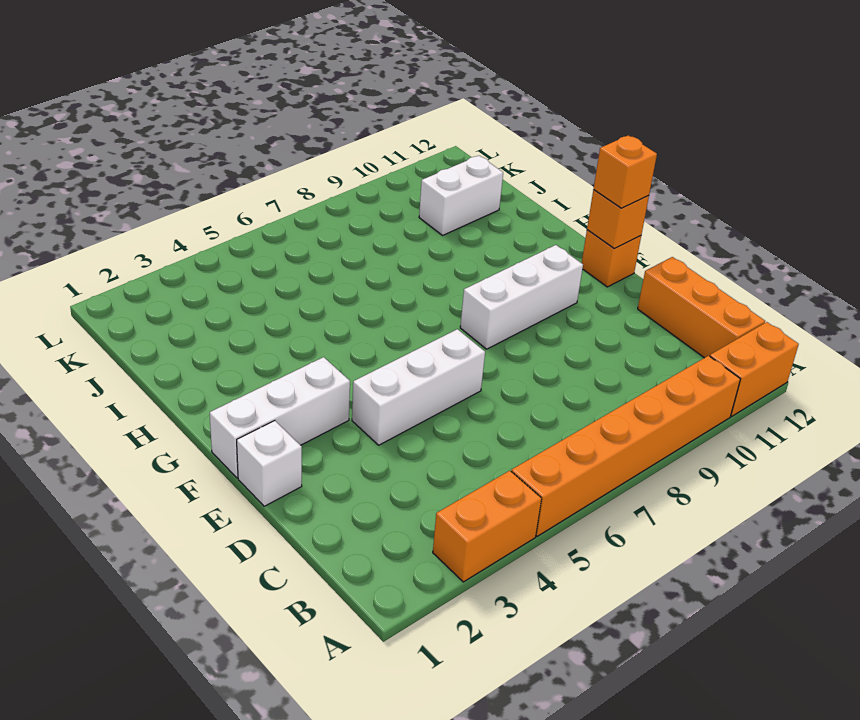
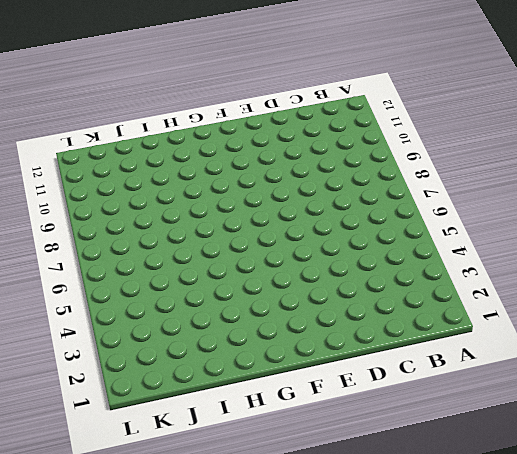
none -> orange brick A3:A4 level 1
none -> orange brick A5:A10 level 1
none -> orange brick A11:A12 level 1

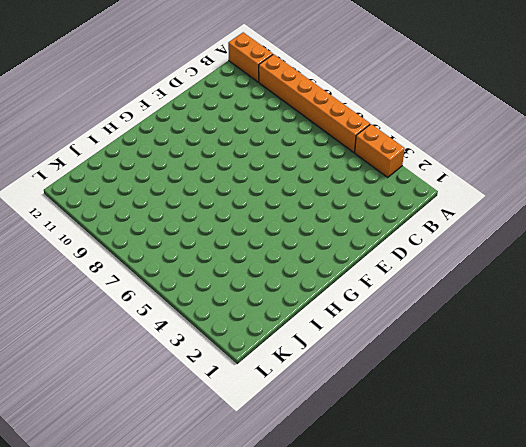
none -> orange brick B12:D12 level 1
none -> white brick E1 level 1
none -> white brick E4:E6 level 1

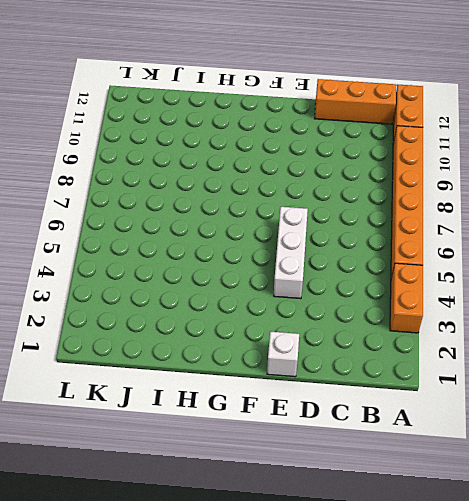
none -> white brick F1:F3 level 1
none -> white brick F8:F10 level 1
none -> orange brick F12 level 1

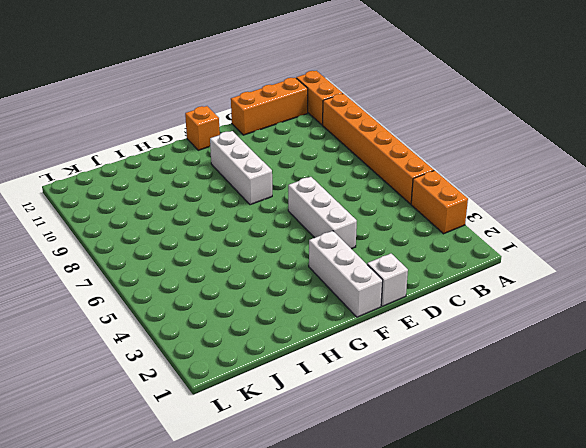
none -> white brick J10:J11 level 1
none -> orange brick F12 level 2
none -> orange brick F12 level 3

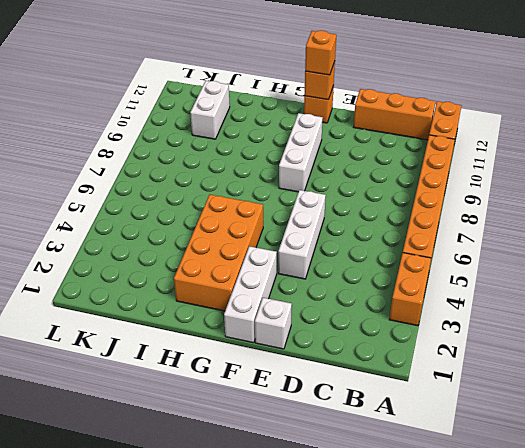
orange brick G2:H5 level 1 -> none

